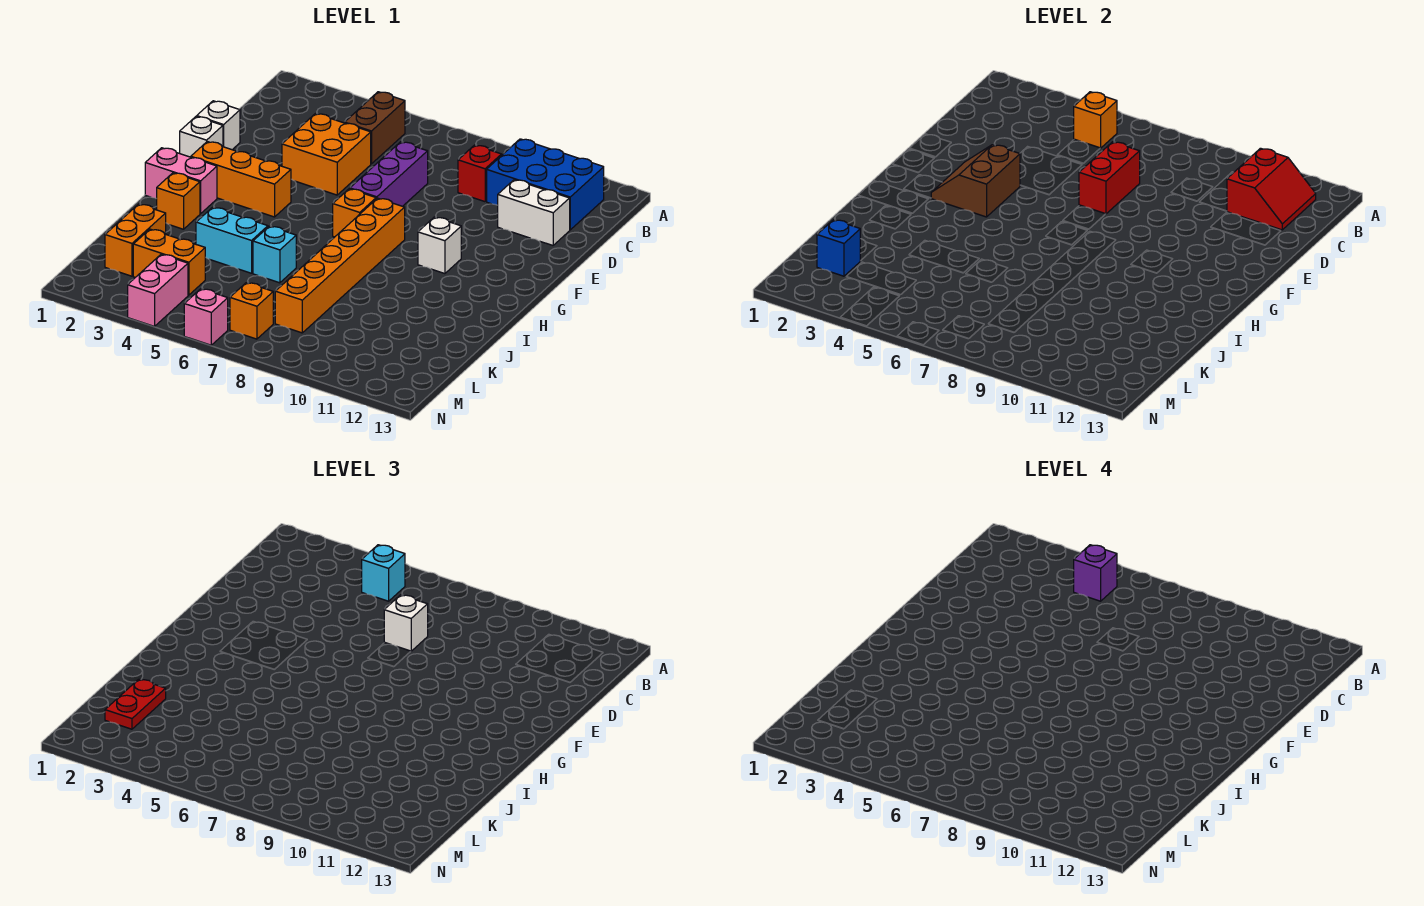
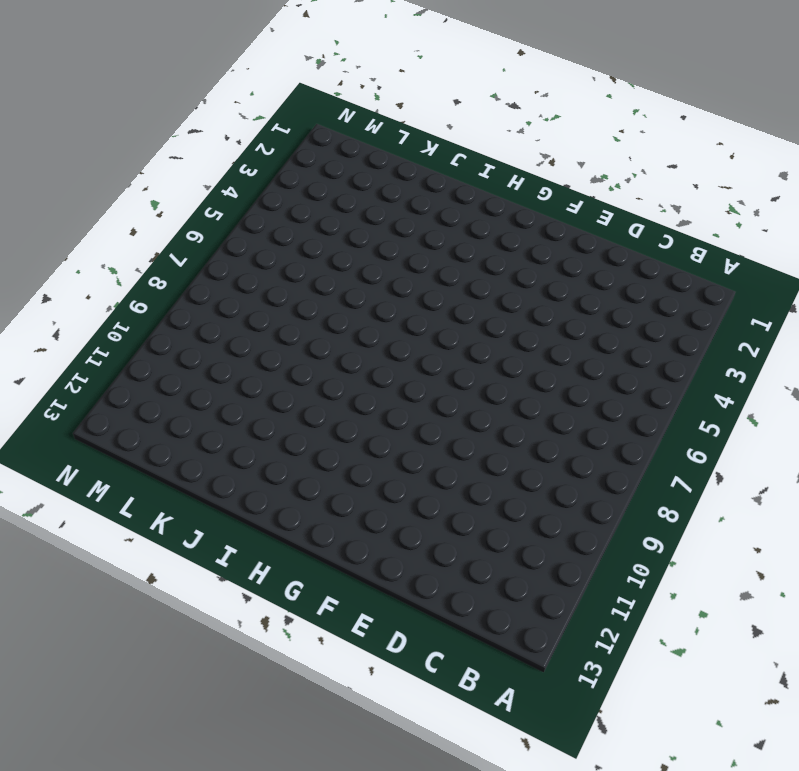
none -> brown brick B5:C5 level 1
none -> blue brick B10:C12 level 1
none -> red brick C9 level 1
none -> orange brick D4:E5 level 1

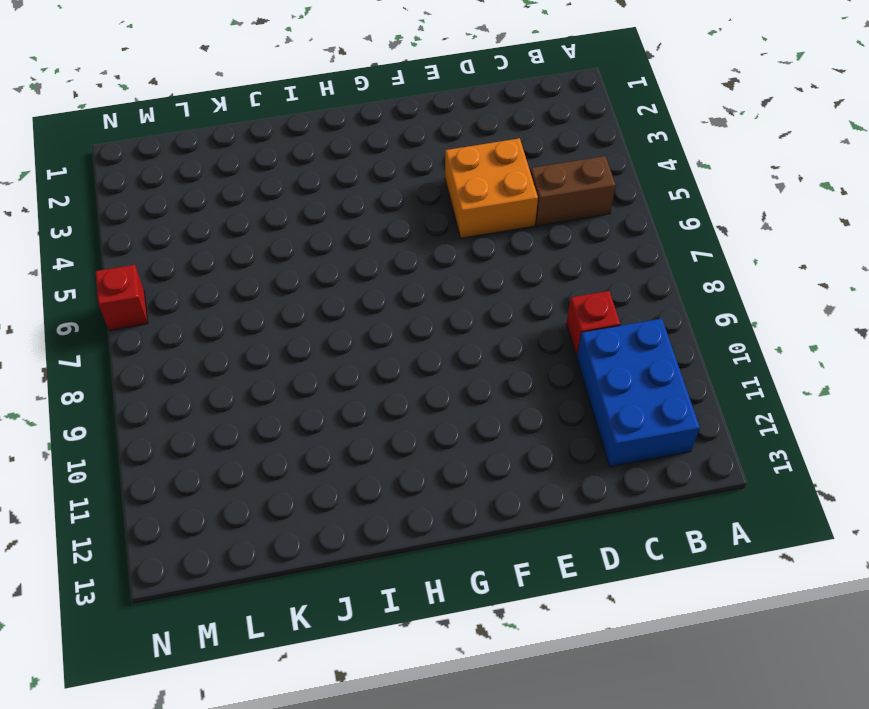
red brick N6 level 1 -> pink brick N6 level 1
none -> purple brick D7:F7 level 1
none -> white brick D11:D12 level 1
none -> white brick E1 level 1
none -> white brick F1 level 1

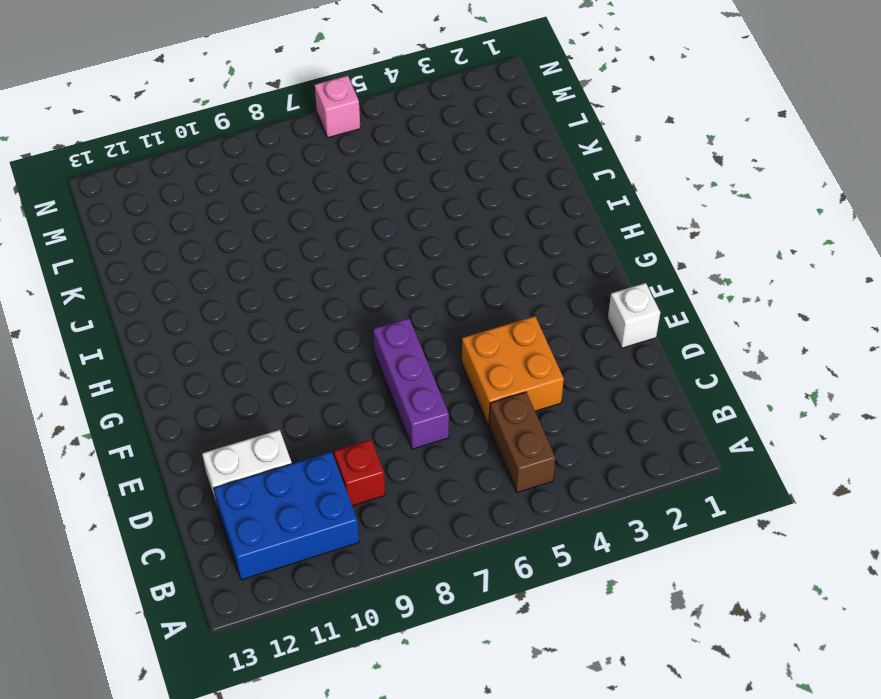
none -> white brick F1 level 1
none -> orange brick G2:G4 level 1
none -> orange brick G7 level 1
none -> orange brick G8:L8 level 1

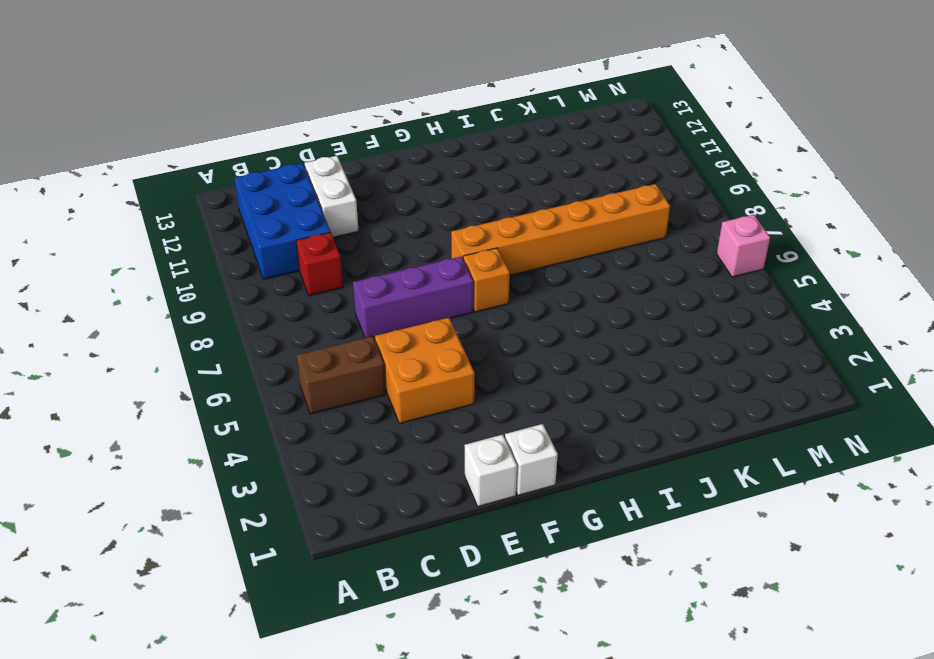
none -> orange brick G2:G4 level 1
none -> white brick G10 level 1
none -> pink brick H1:H2 level 1
none -> orange brick I2 level 1

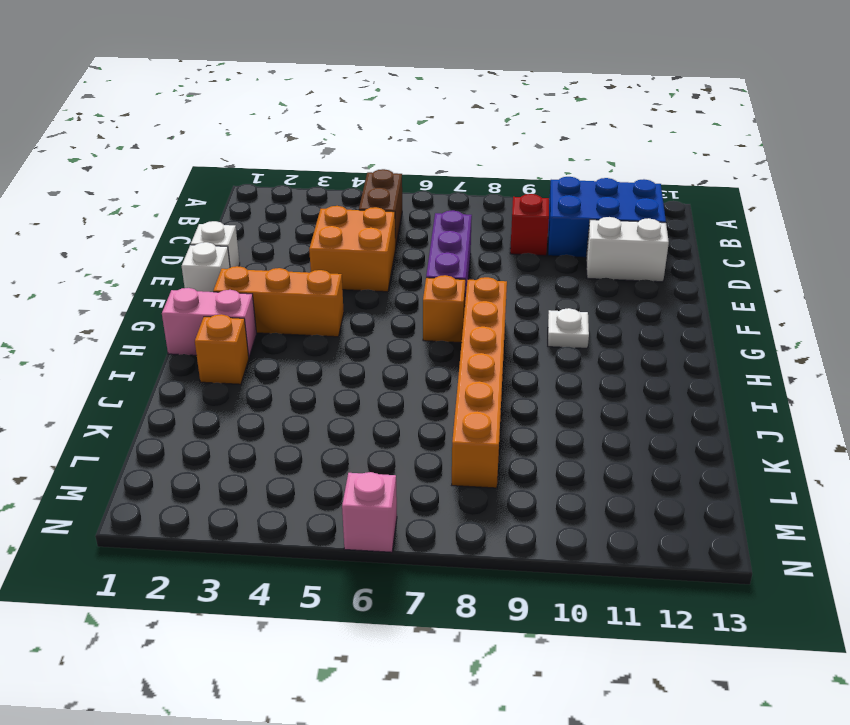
white plate G10 level 1 -> white brick G10 level 1
none -> cyan brick J4:J5 level 1
none -> cyan brick J6 level 1
none -> orange brick K2:L2 level 1
none -> orange brick L3:L4 level 1

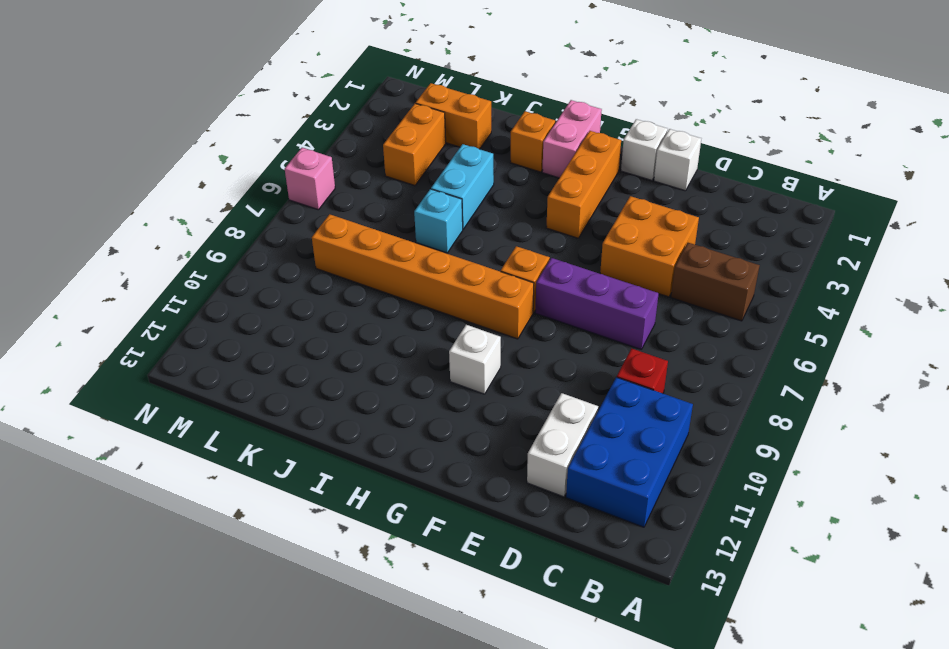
none -> pink brick M4:N4 level 1
none -> orange brick M7 level 1
none -> orange brick B5 level 2
none -> red slope B11:C12 level 2 top 11

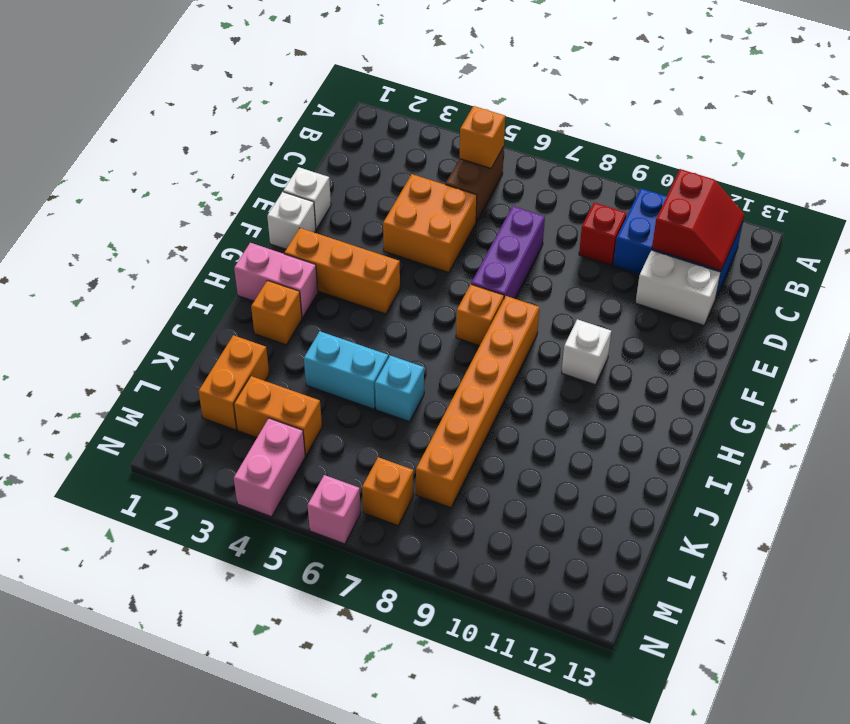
none -> red brick D7:E7 level 2
none -> brown slope F3:G4 level 2 top 4
none -> blue brick L2 level 2
none -> cyan brick B5 level 3

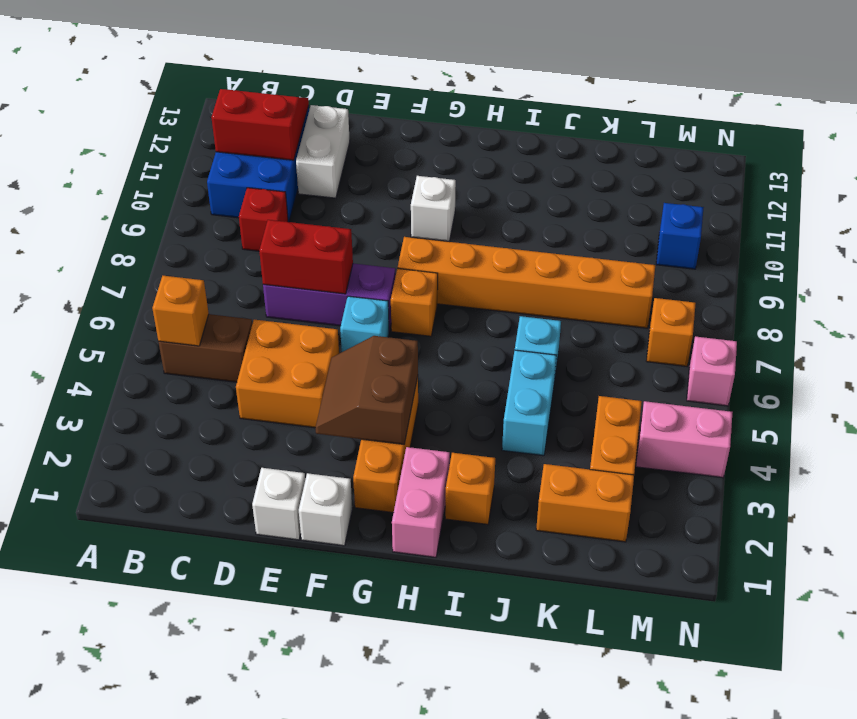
brown slope F3:G4 level 2 top G -> brown slope F3:G4 level 2 top 4
cyan brick F6 level 1 -> cyan brick B5 level 3
blue brick M10 level 1 -> blue brick L2 level 2
none -> white brick D7 level 3
none -> red plate K2:L2 level 3
none -> purple brick B5 level 4

